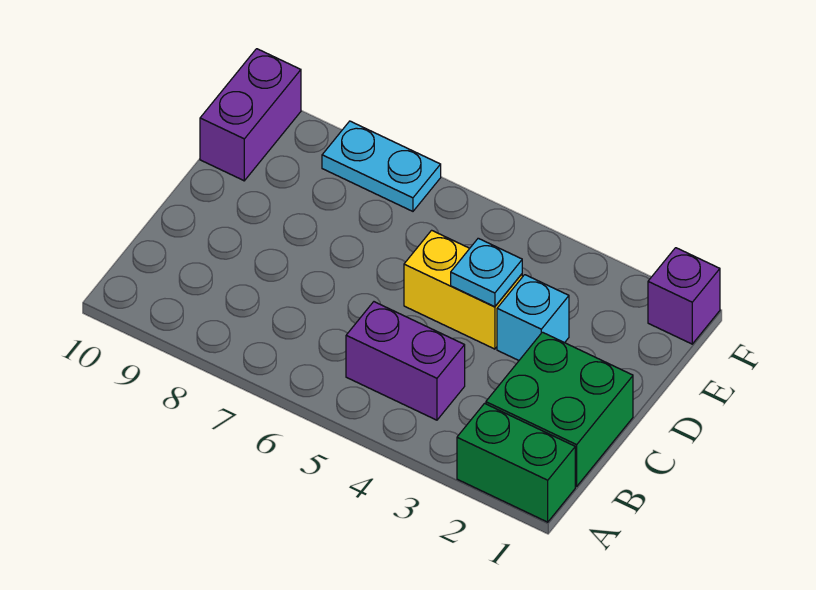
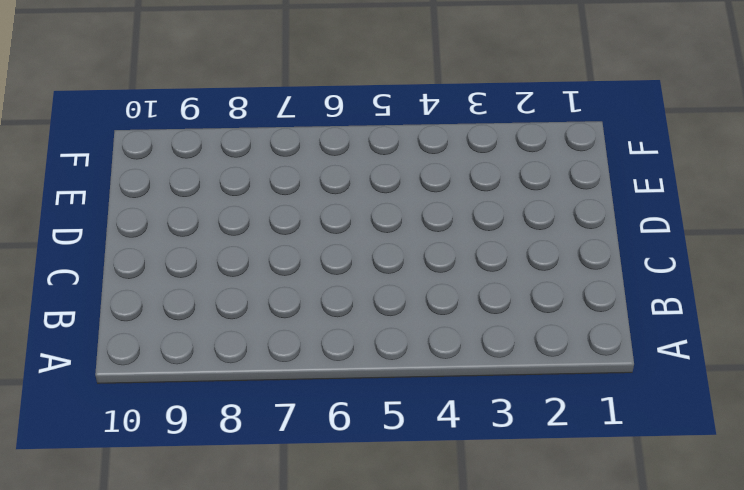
none -> green brick A1:A2 level 1
none -> green brick B1:C2 level 1

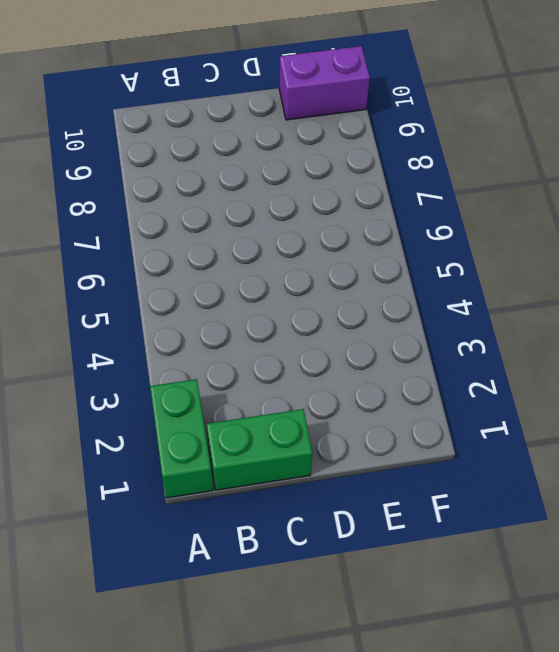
green brick B1:C1 level 1 -> green brick B1:C2 level 1
none -> purple brick B4:B5 level 1
none -> cyan brick D3 level 1

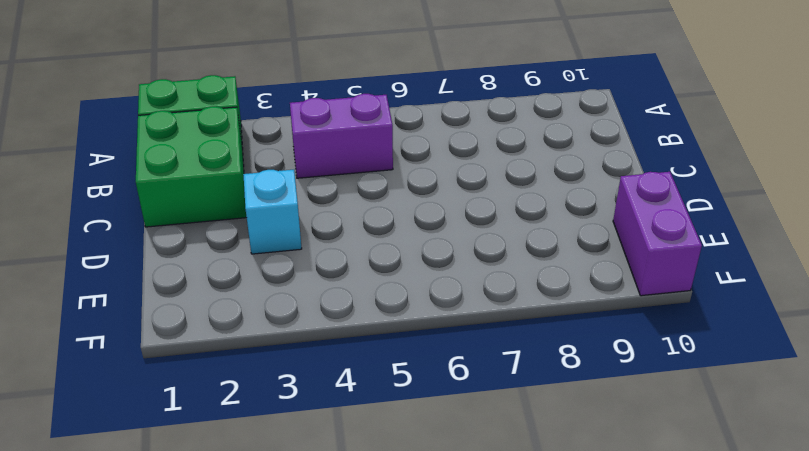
none -> yellow brick D4:D5 level 1
none -> purple brick F1 level 1

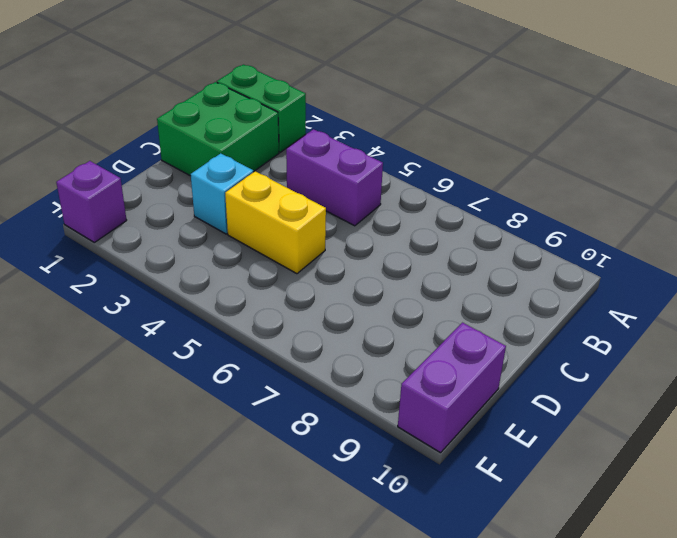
none -> cyan plate F7:F8 level 1
none -> cyan plate D4 level 2

